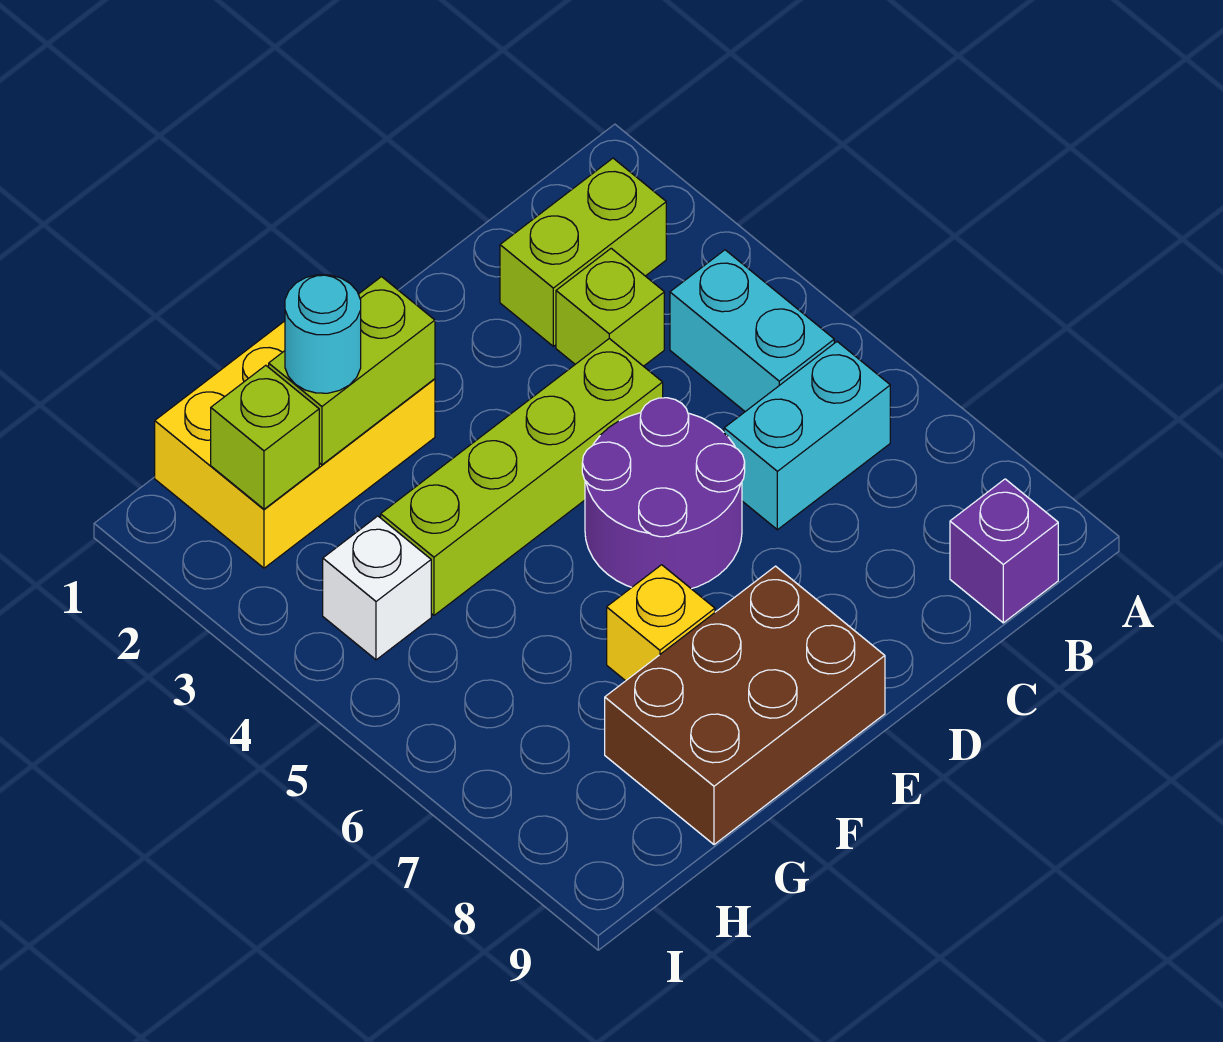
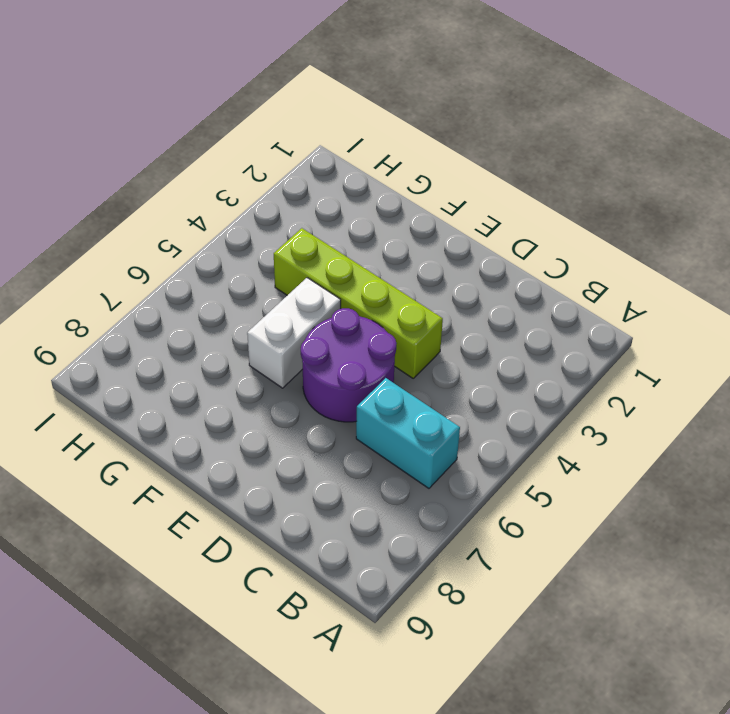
white brick F5:F6 level 1 -> none
none -> lime brick B2:C2 level 1
none -> cyan brick B4:B5 level 1
none -> purple brick B9 level 1

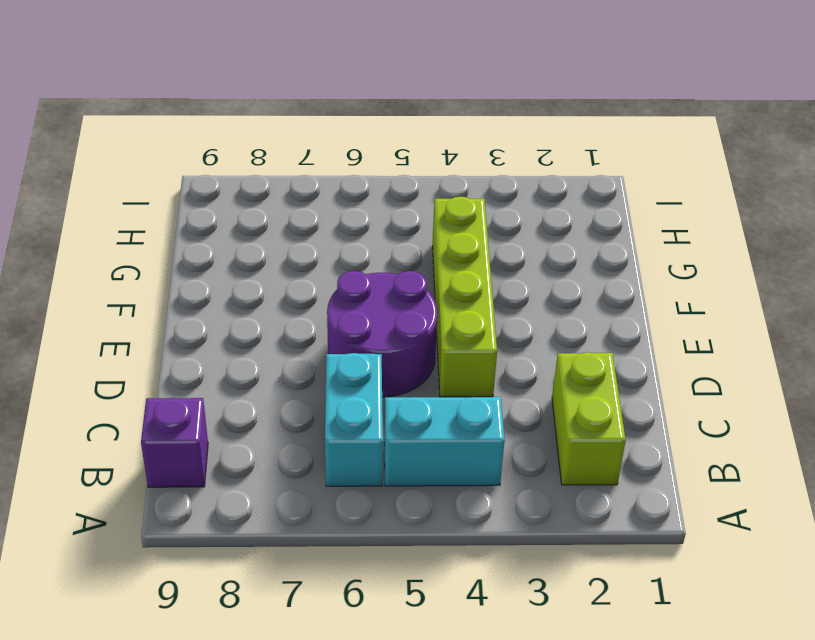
none -> lime brick C3 level 1
none -> brown brick E8:G9 level 1
none -> yellow brick F1:H2 level 1

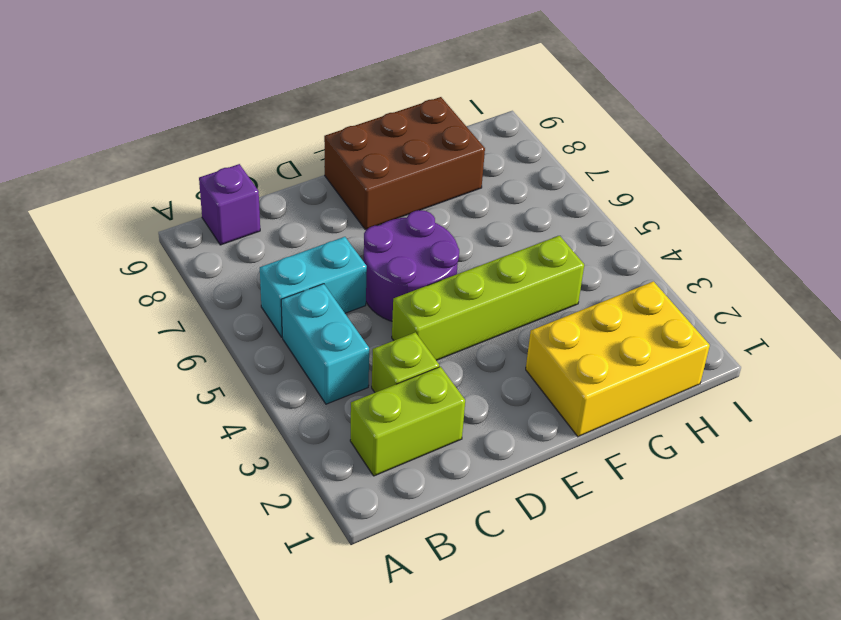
none -> yellow brick F7 level 1
none -> white brick H4 level 1
none -> lime brick F2:G2 level 2

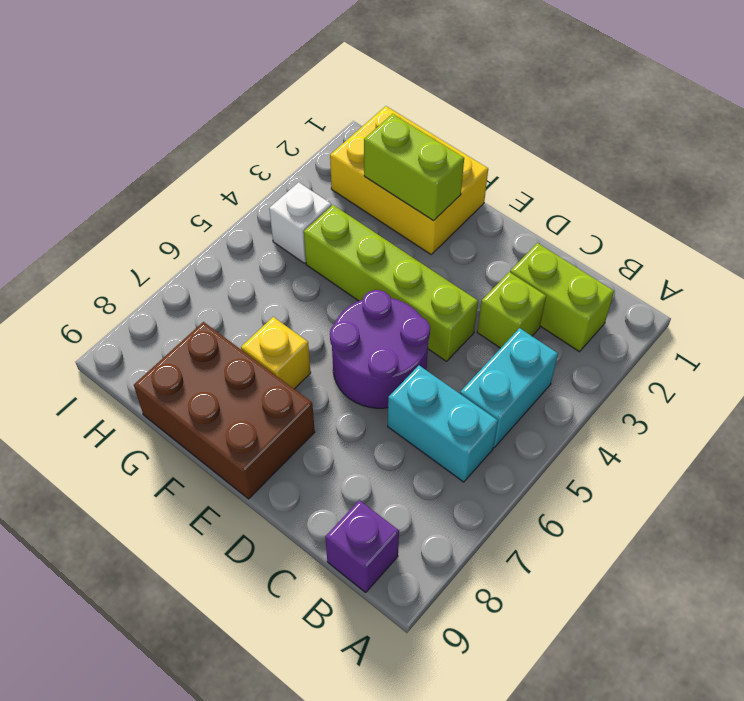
none -> lime brick H2 level 2
none -> cyan round brick G2 level 3

